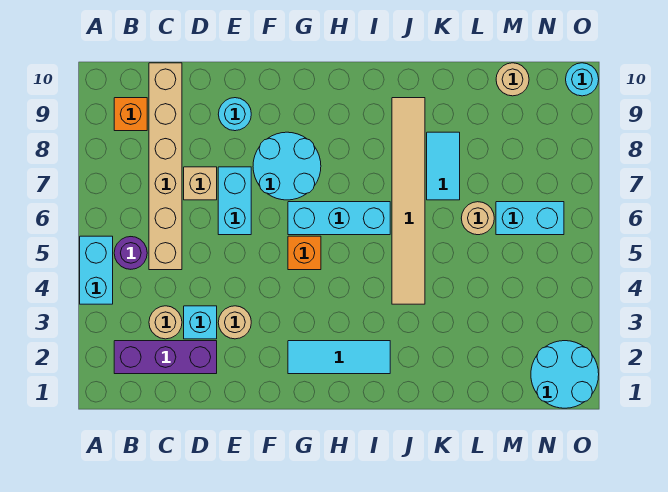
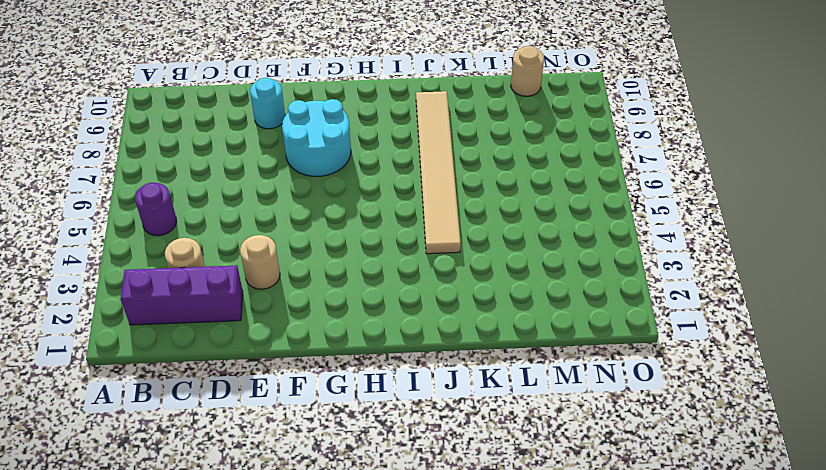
none -> cyan brick A4:A5 level 1
none -> orange brick B9 level 1
none -> tan brick C5:C10 level 1

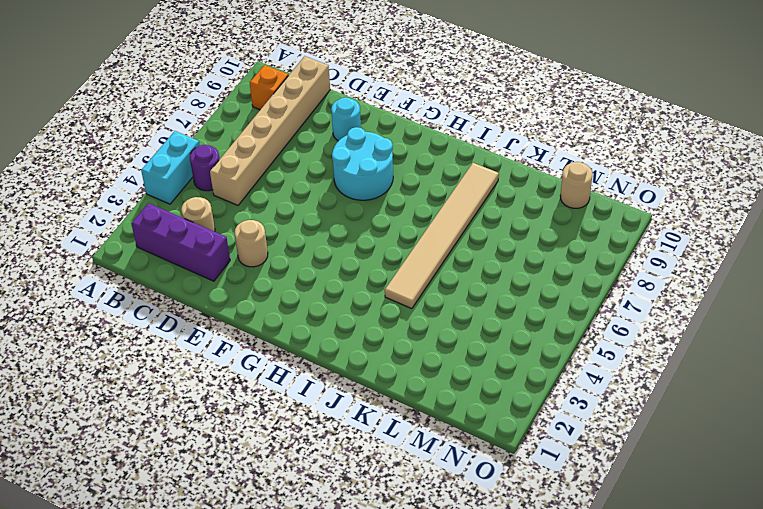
none -> cyan brick D3 level 1
none -> tan brick D7 level 1
none -> cyan brick E6:E7 level 1

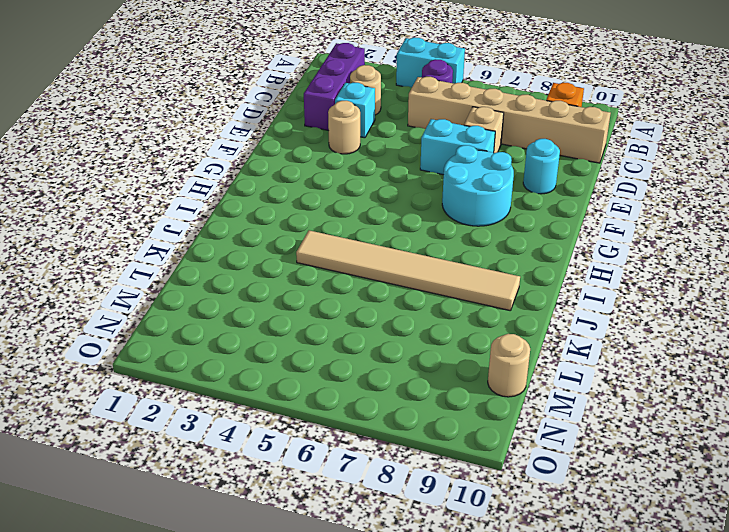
none -> cyan tile G2:I2 level 1
none -> orange brick G5 level 1
none -> cyan brick G6:I6 level 1

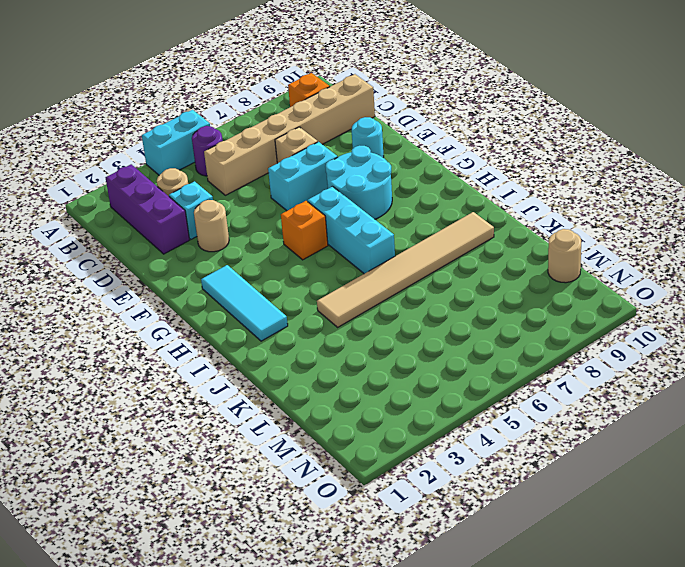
none -> cyan tile K7:K8 level 1
none -> tan round brick L6 level 1
none -> cyan brick M6:N6 level 1

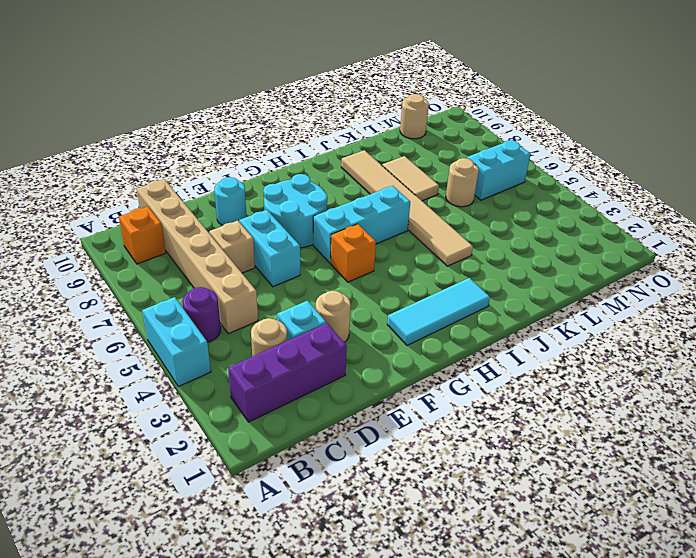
tan tile K7:K8 level 1 -> cyan tile K7:K8 level 1
none -> cyan round brick N1:O2 level 1
none -> cyan round brick O10 level 1

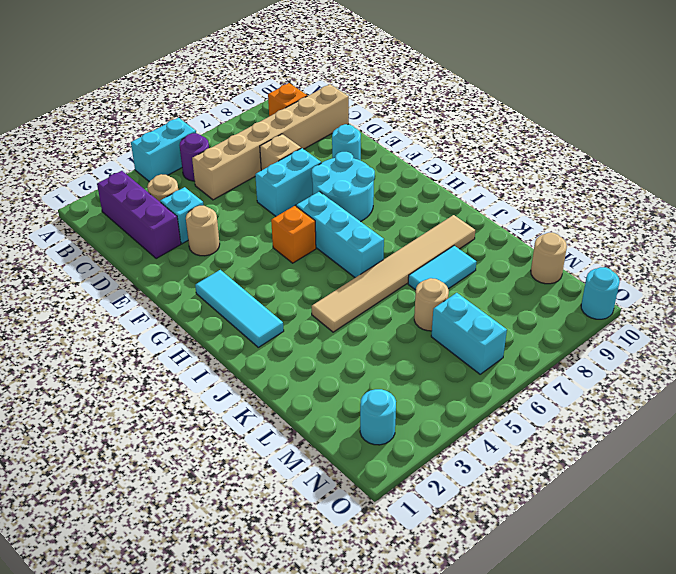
cyan round brick N2 level 1 -> cyan round brick N1:O2 level 1

